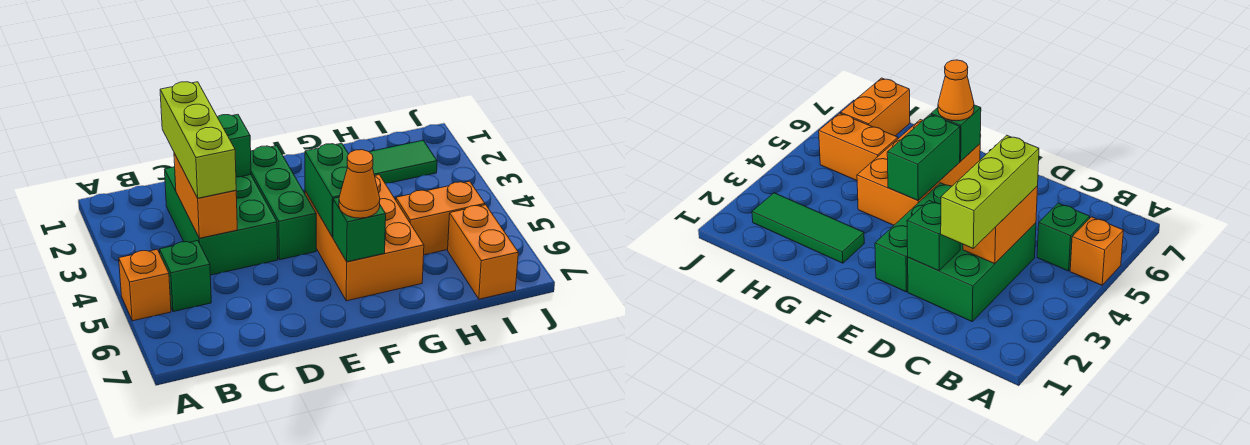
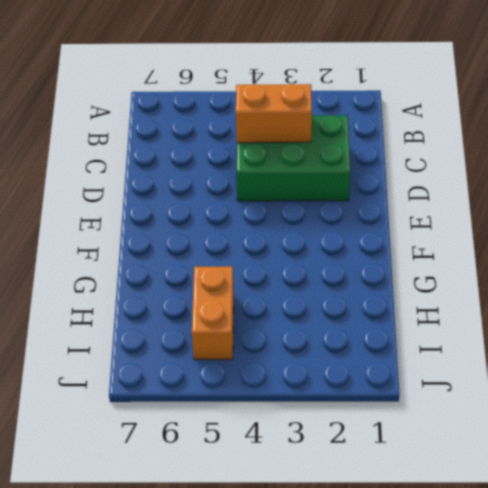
none -> orange brick A5 level 1
none -> green brick B5 level 1
none -> green brick E2:E4 level 1

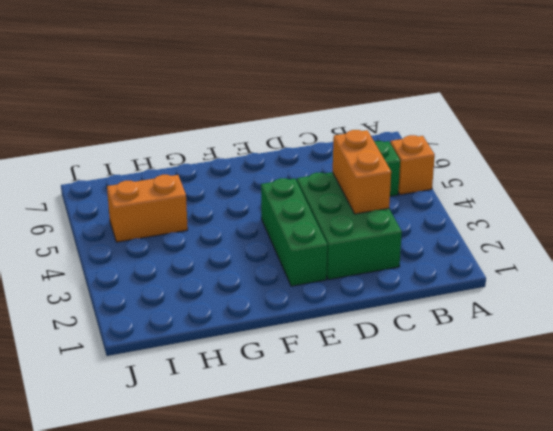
none -> orange brick F4:G6 level 1
none -> green tile G2:I2 level 1
none -> orange brick I6:I7 level 1

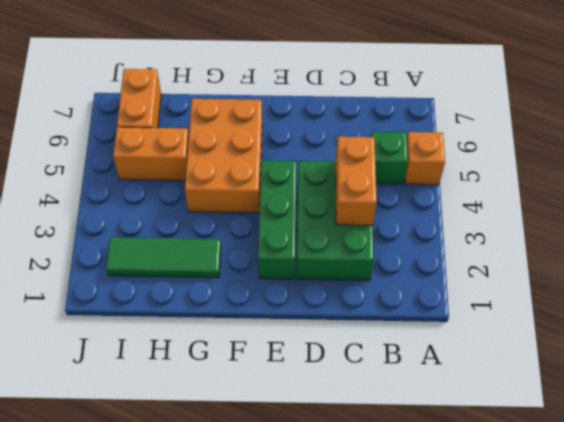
none -> green brick D2 level 2
none -> green brick F4:F5 level 2
none -> green brick F6 level 2

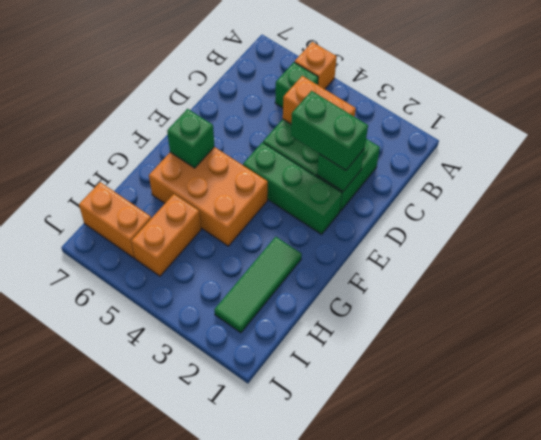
green brick D2:D3 level 3 -> green brick F4:F5 level 2
none -> lime brick C2:C4 level 3
none -> orange cone F6 level 3

